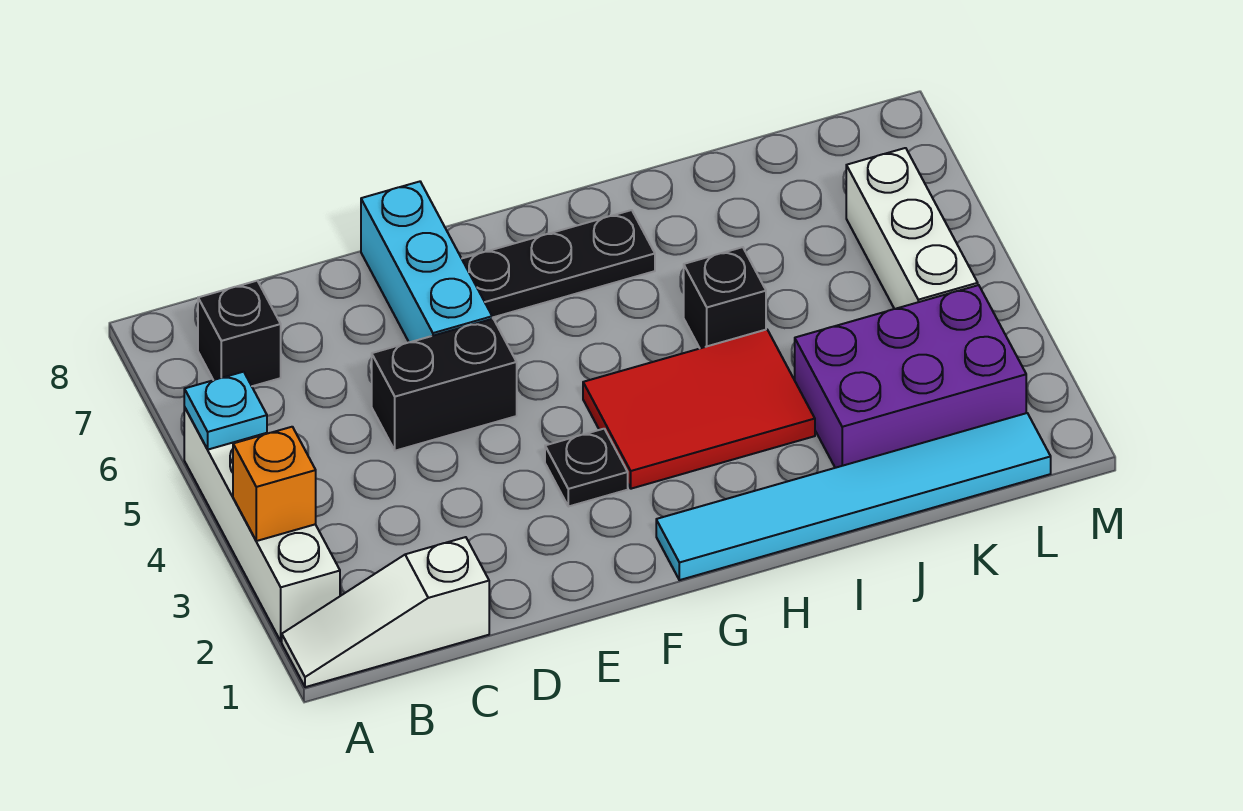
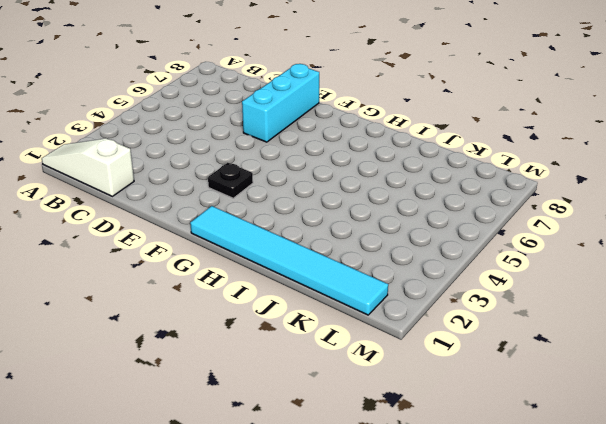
none -> white brick A2:A5 level 1
none -> black brick B7 level 1
none -> black brick D5:E5 level 1

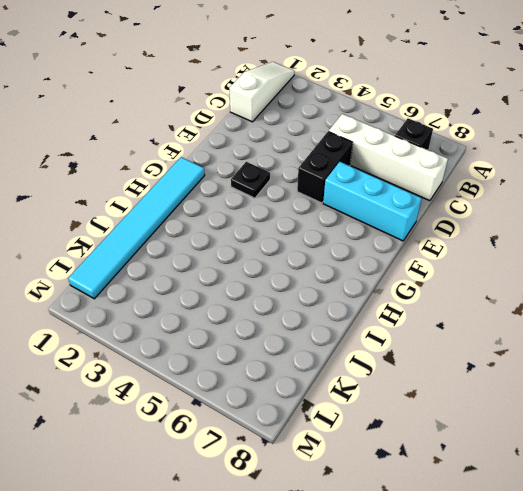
white brick C5:C8 level 1 -> white brick A2:A5 level 1
none -> black plate F7:H7 level 1
none -> red tile G3:I4 level 1
none -> black brick I5 level 1

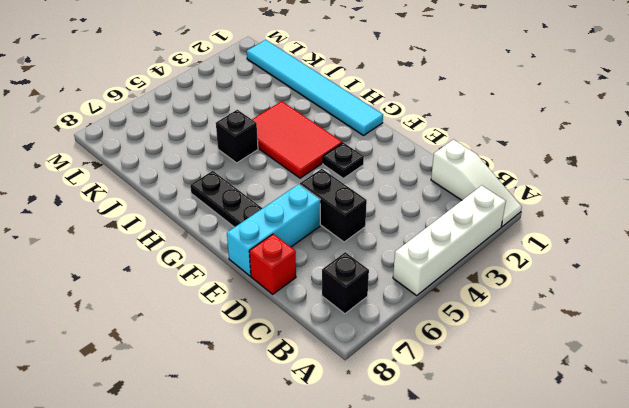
red brick D8 level 1 -> none
none -> purple brick J2:L3 level 1
none -> white brick L4:L6 level 1
none -> orange brick A3 level 2

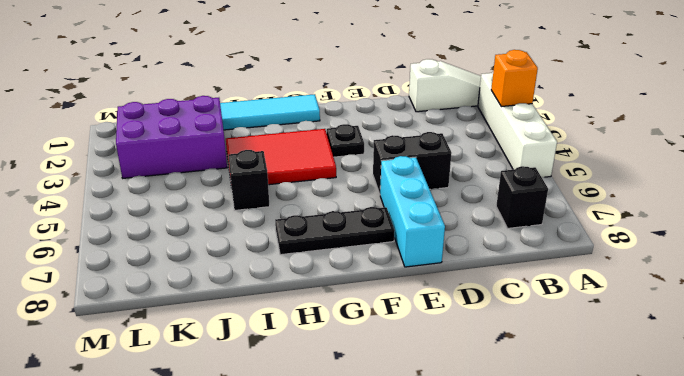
none -> white brick L4:L6 level 1
none -> cyan plate A5 level 2

